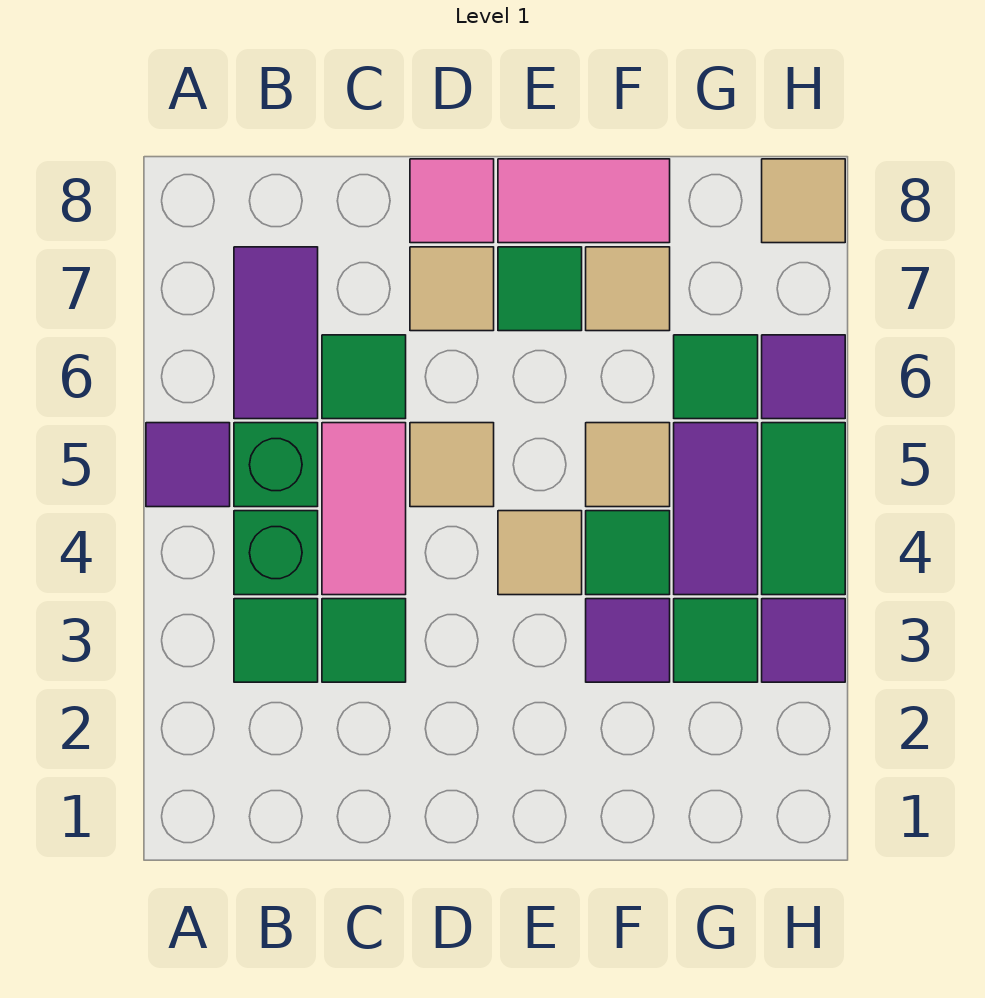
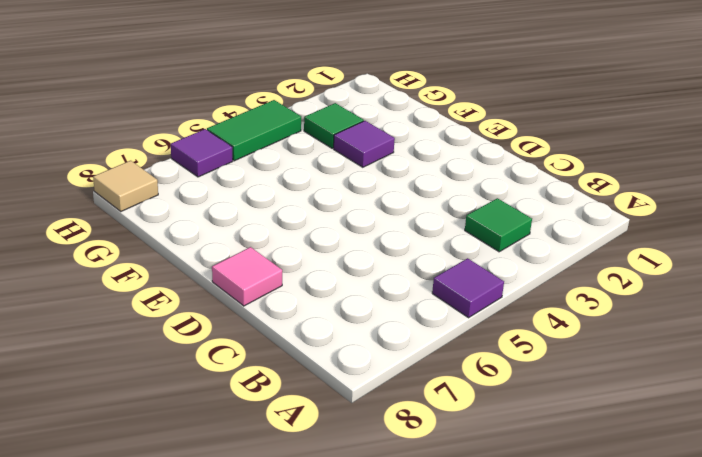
none -> green brick B4 level 1
none -> green brick B5 level 1
none -> purple tile B6:B7 level 1

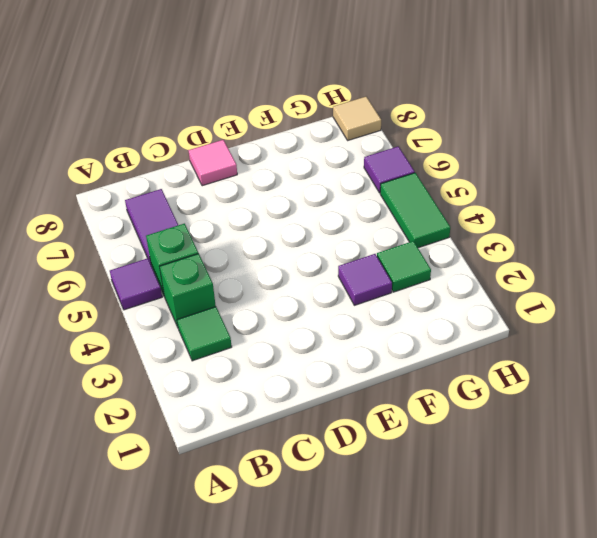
none -> green tile C3 level 1
none -> pink tile C4:C5 level 1
none -> green tile C6 level 1

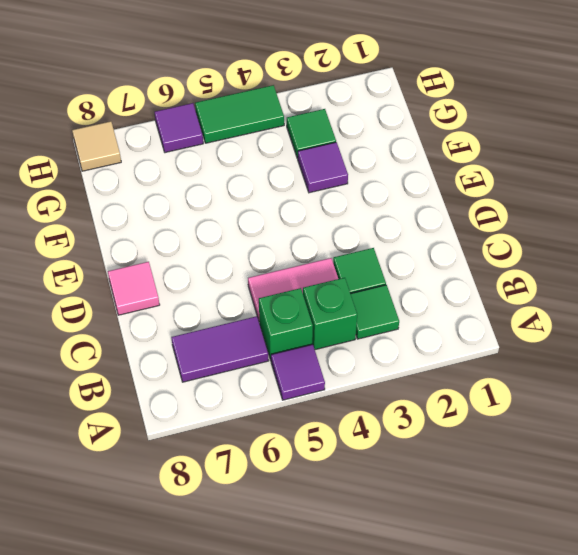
none -> green tile C6 level 1
none -> tan tile D5 level 1
none -> tan tile D7 level 1

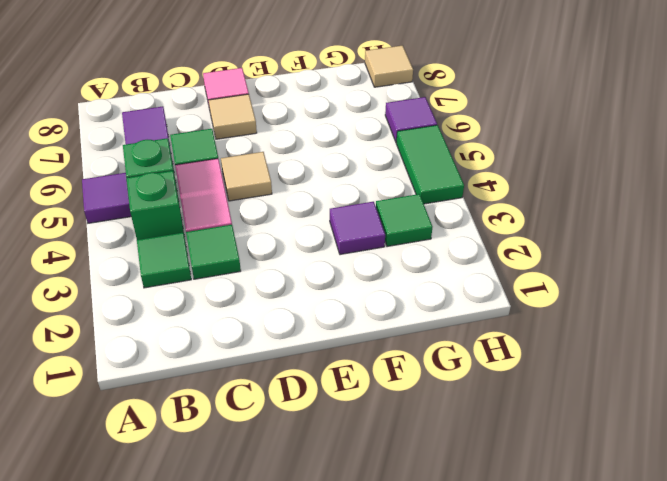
none -> tan tile E4 level 1
none -> green tile E7 level 1
none -> pink tile E8:F8 level 1

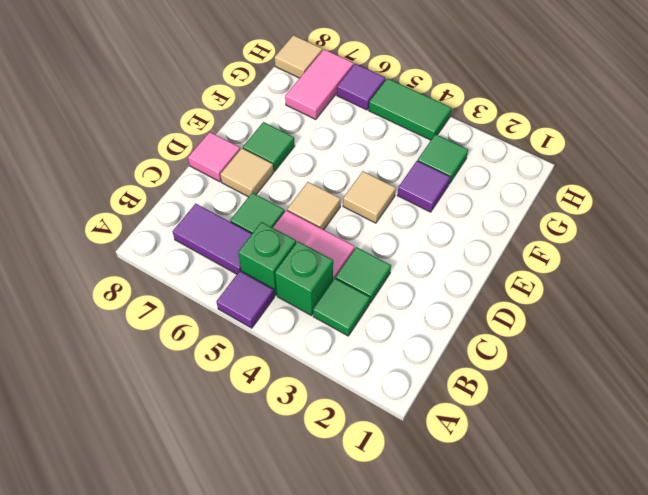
pink tile G7:H7 level 1 -> pink tile E8:F8 level 1
none -> green tile F4 level 1
none -> tan tile F5 level 1
none -> tan tile F7 level 1

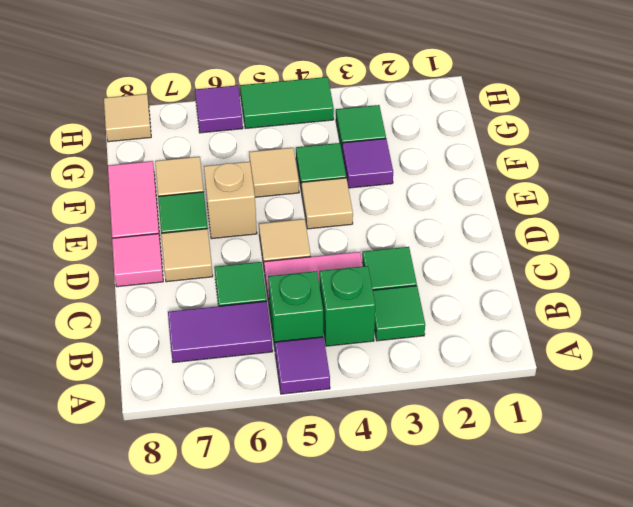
tan brick E6 level 1 -> none
none -> purple tile G4:G5 level 1
none -> green tile G6 level 1
none -> purple tile H3 level 1

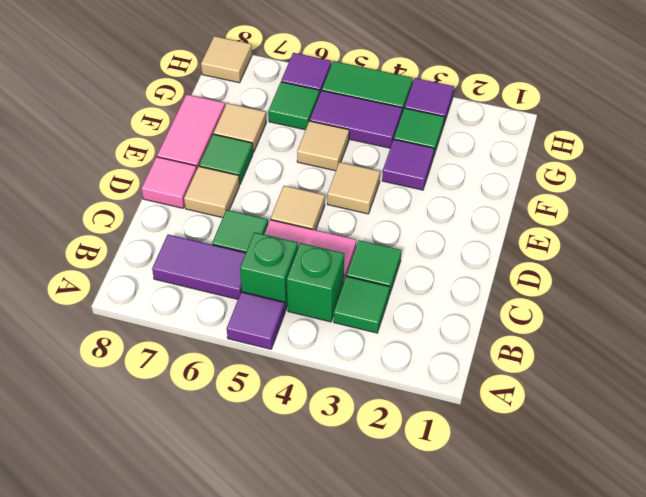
none -> green tile F4 level 1

